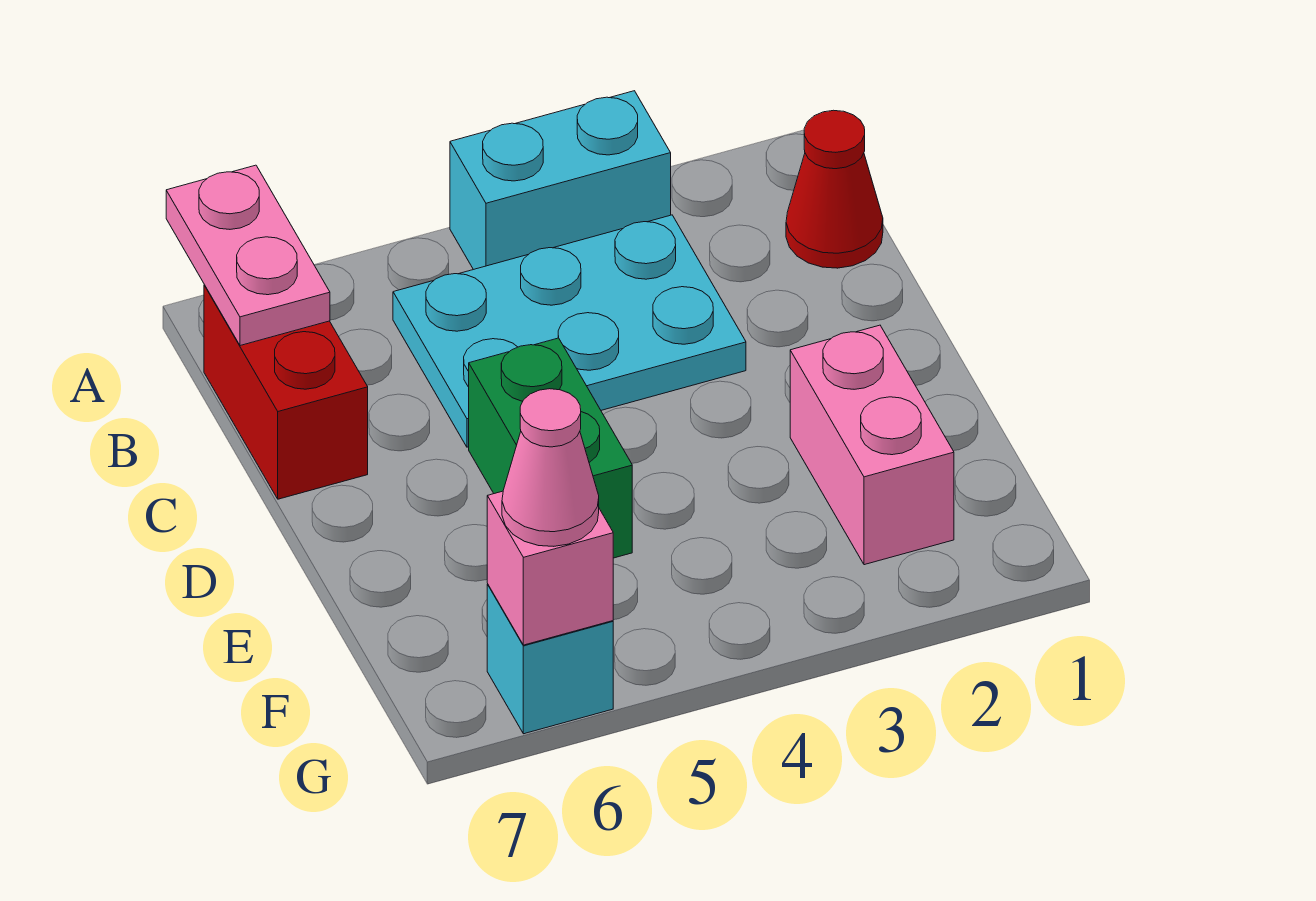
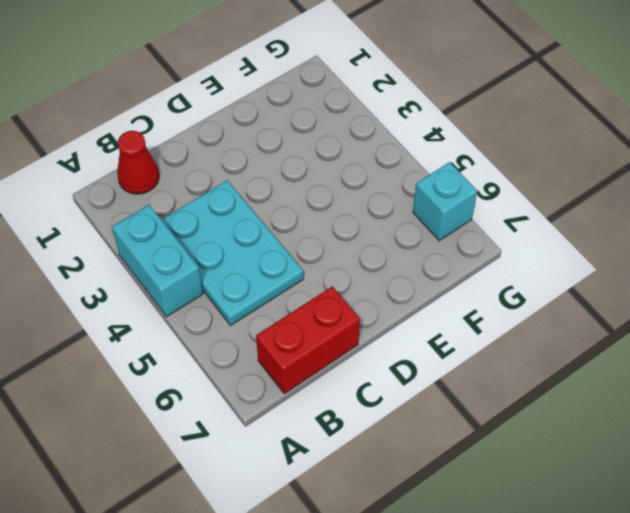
none -> green brick D5:E5 level 1
none -> pink brick E2:F2 level 1

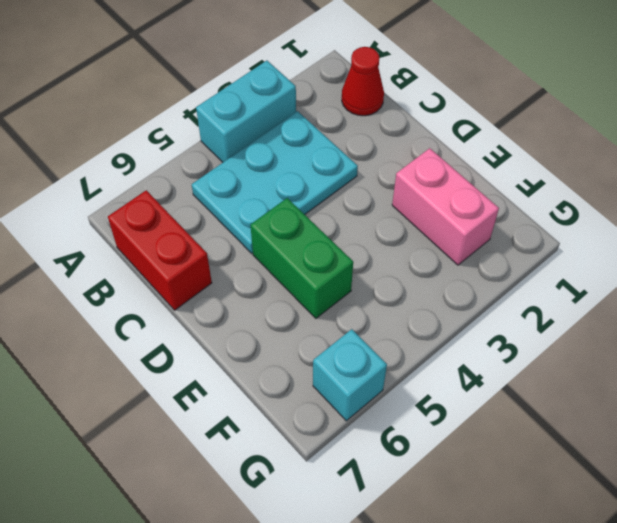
none -> pink plate A7:B7 level 2
none -> pink brick G6 level 2

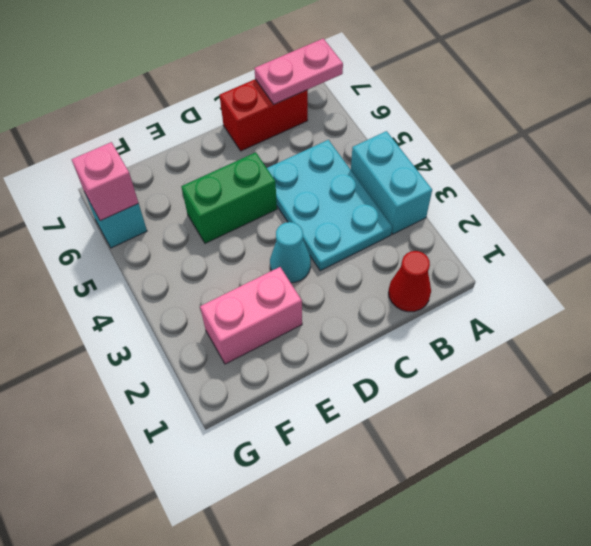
cyan cone D3 level 1 -> none
none -> pink cone G6 level 3

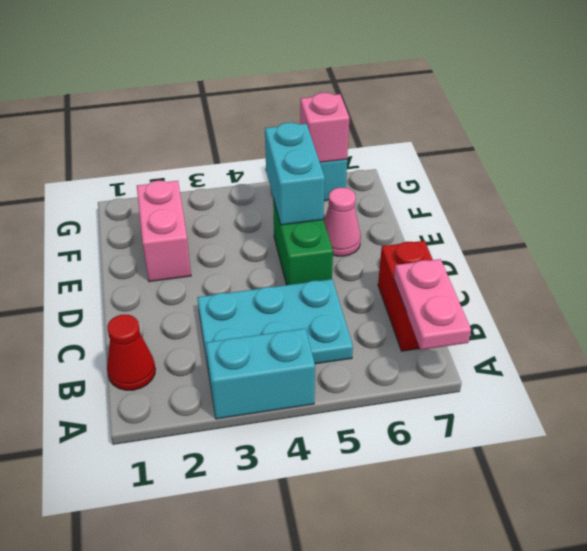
cyan brick E5:F5 level 2 -> none
pink cone E6 level 1 -> pink cone G6 level 3

